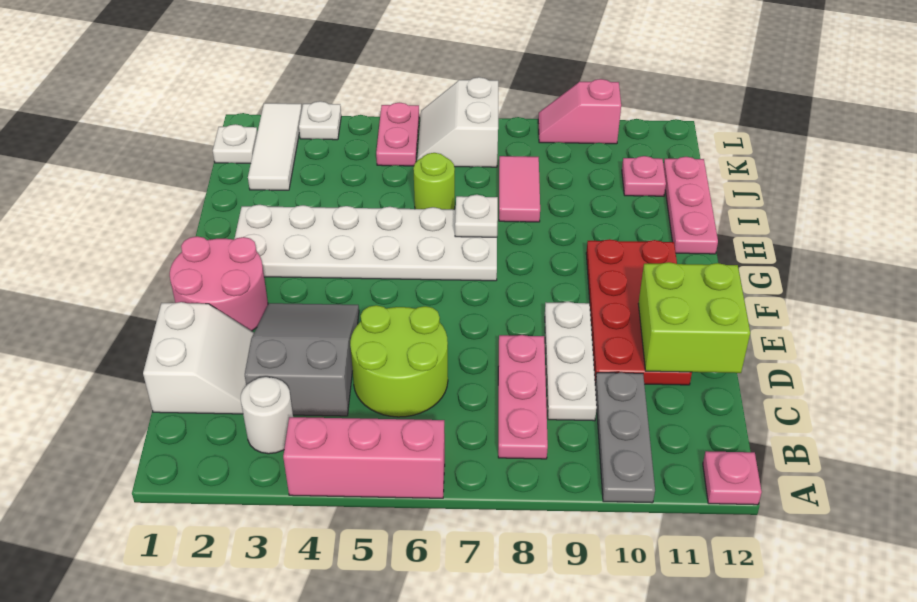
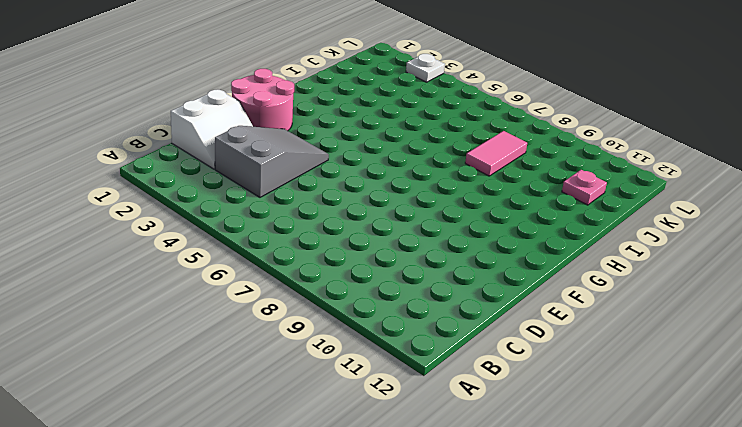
none -> pink brick A4:A6 level 1
none -> grey plate A10:C10 level 1
none -> pink plate A12 level 1

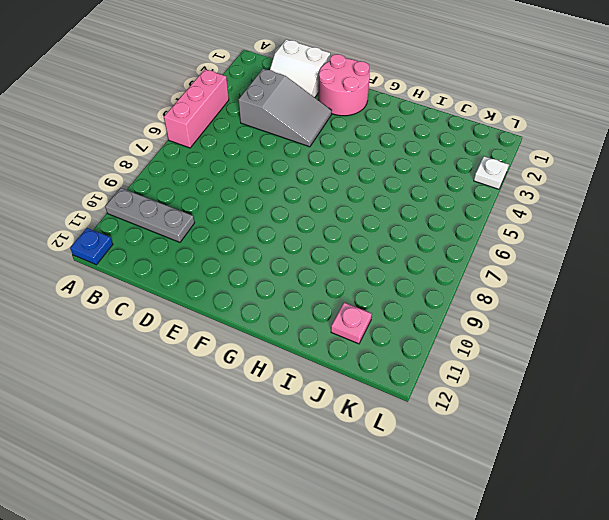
blue plate A12 level 1 -> pink plate A12 level 1
none -> white round brick B3 level 1
none -> pink plate B8:D8 level 1
none -> lime round brick C5:D6 level 1

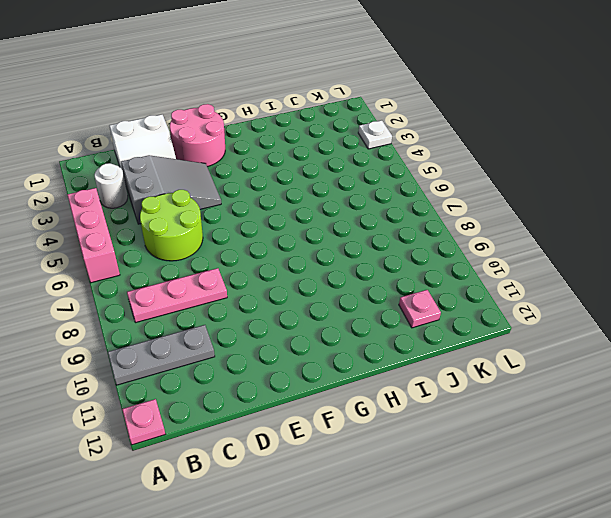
none -> white plate C9:E9 level 1
none -> red plate D10:G11 level 1
none -> white plate G2:H7 level 1

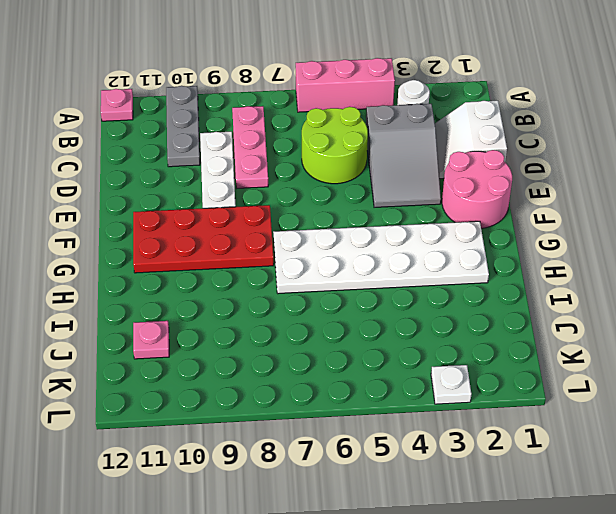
red plate F8:G11 level 1 -> red plate D10:G11 level 1
none -> pink plate H12:J12 level 1
none -> lime round brick I6 level 1
none -> pink tile I8:J8 level 1

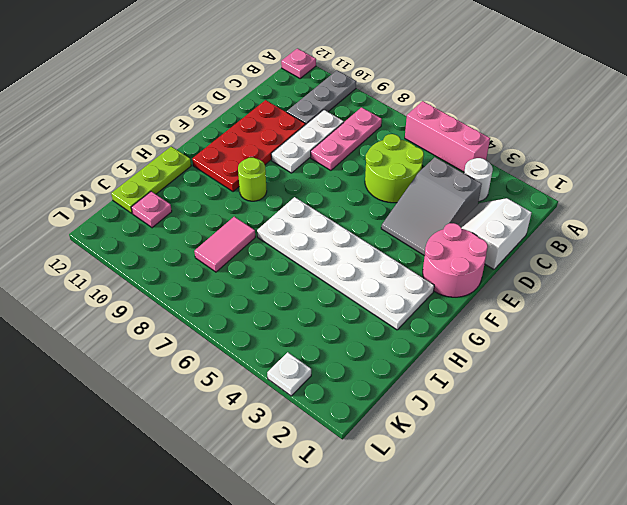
lime round brick G9 level 1 -> lime round brick I6 level 1
lime plate H12:J12 level 1 -> pink plate H12:J12 level 1
none -> white tile J2:L2 level 1
none -> white plate K1 level 1
none -> pink plate K5:L5 level 1

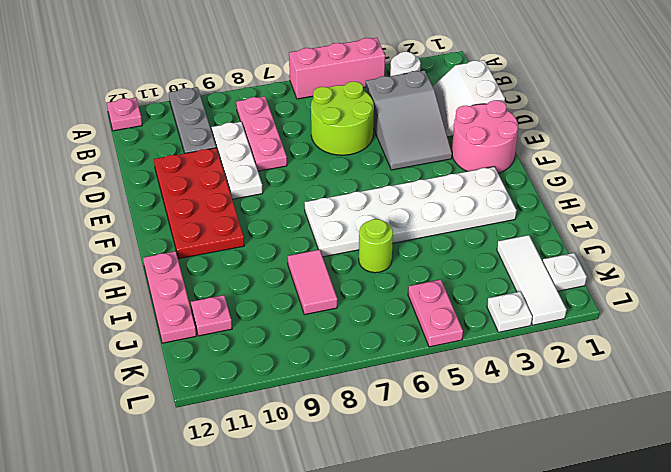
none -> white slope K6:L7 level 1 top 7
none -> pink slope L9:L10 level 1 top 10
none -> lime brick D11:E12 level 2

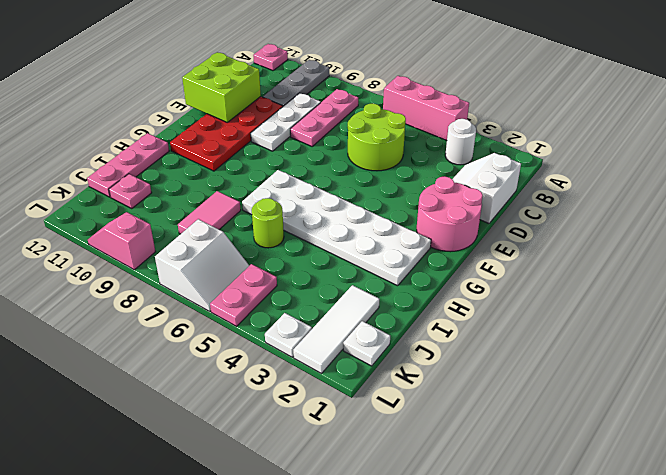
pink slope L9:L10 level 1 top 9 -> pink slope L9:L10 level 1 top 10
none -> grey slope C3:E4 level 1 top C
none -> white plate H7 level 2

